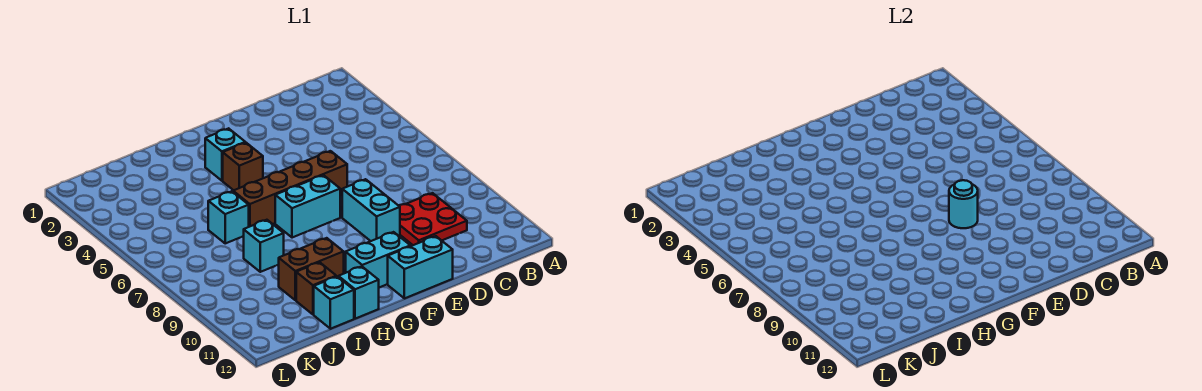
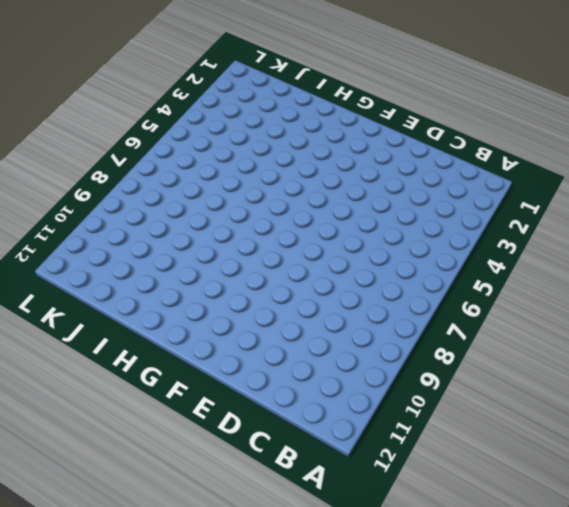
none -> red plate C9:D10 level 1
none -> brown brick E6:H6 level 1
none -> cyan brick E8:E9 level 1

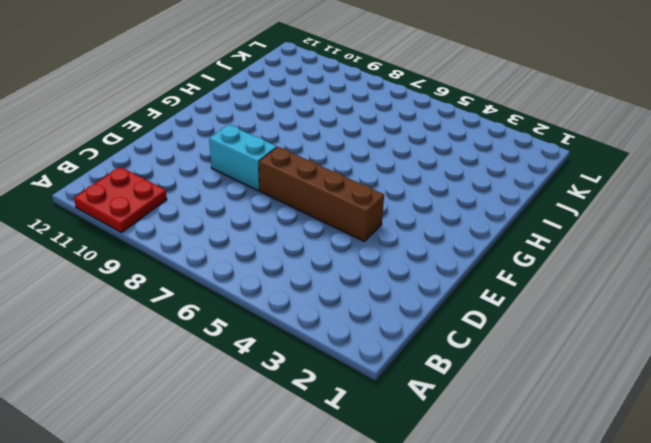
red plate A10:B11 level 1 -> red plate C9:D10 level 1
brown brick E4:E7 level 1 -> brown brick E6:H6 level 1
none -> cyan brick E12:F12 level 1
none -> cyan brick F7:G7 level 1
none -> cyan brick F11:G11 level 1

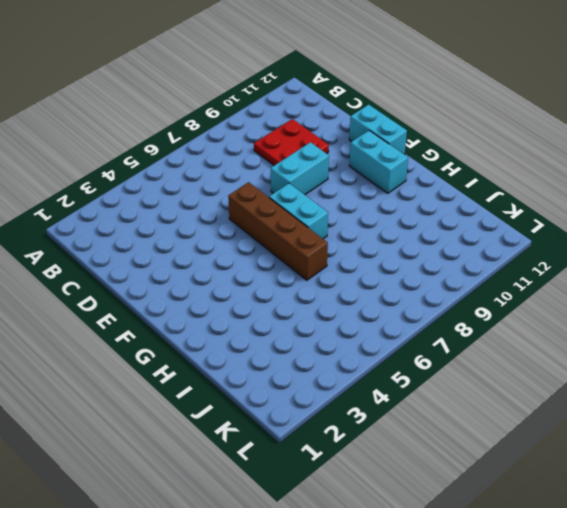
none -> cyan brick G3 level 1
none -> brown brick G4 level 1
none -> brown brick H10:I10 level 1

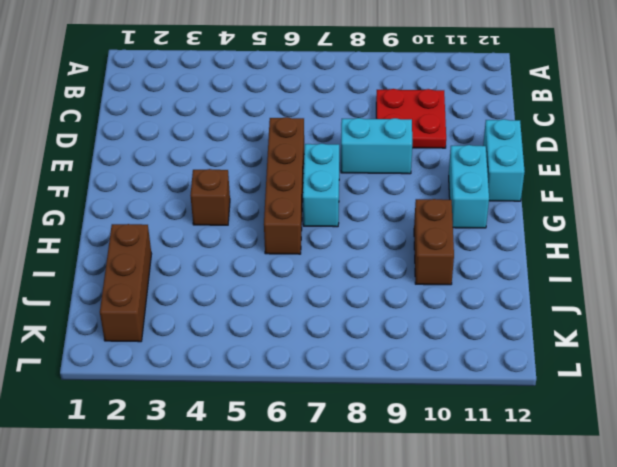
brown brick I2:K2 level 1 -> none
none -> cyan brick G3 level 1
none -> cyan brick H12 level 1
none -> cyan brick I6 level 1

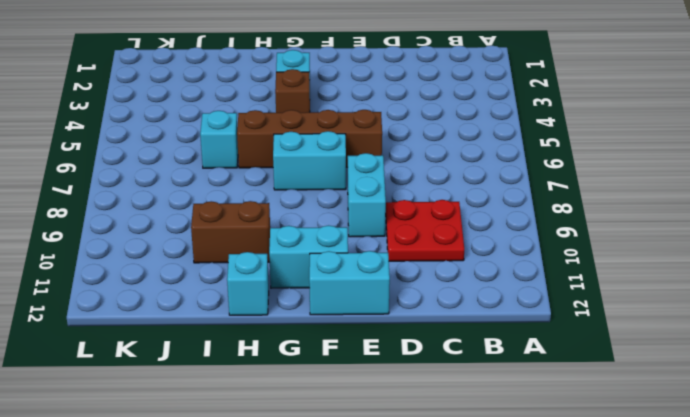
none -> cyan brick I8 level 1
none -> brown brick I11 level 1
none -> cyan brick I12 level 1

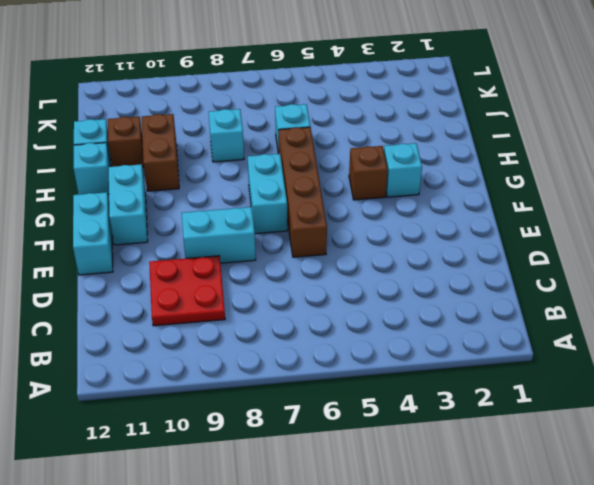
none -> cyan round brick E8 level 2

